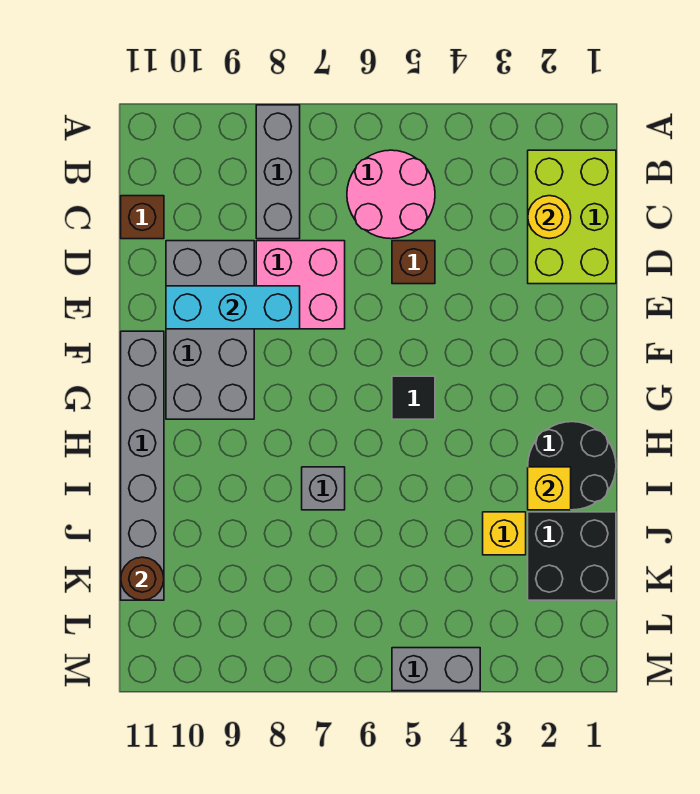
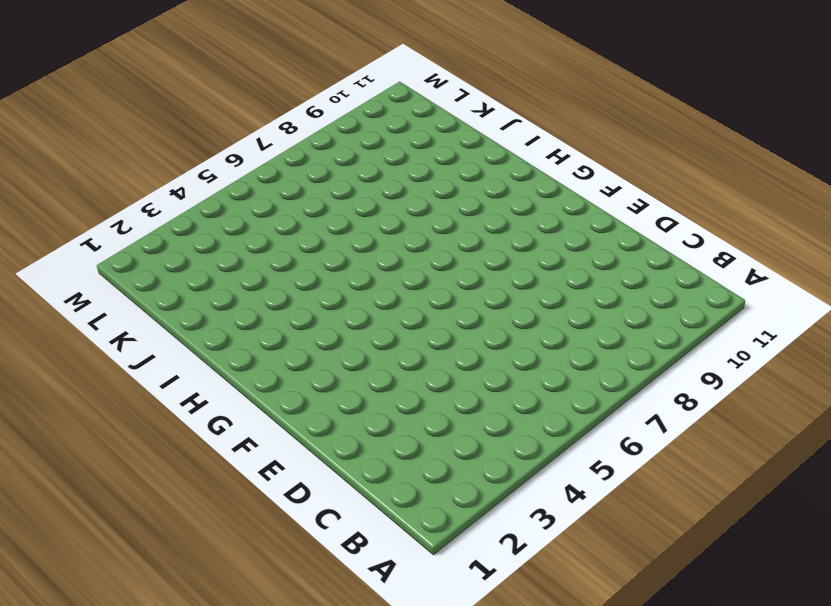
none -> grey brick A8:C8 level 1
none -> lime brick B1:D2 level 1
none -> pink round brick B5:C6 level 1

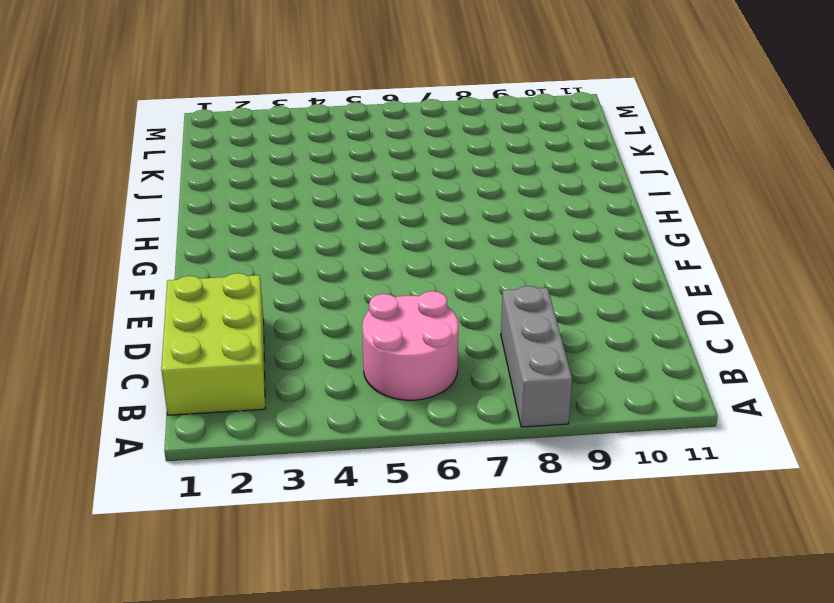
none -> brown brick C11 level 1
none -> brown brick D5 level 1
none -> pink brick D7:E8 level 1

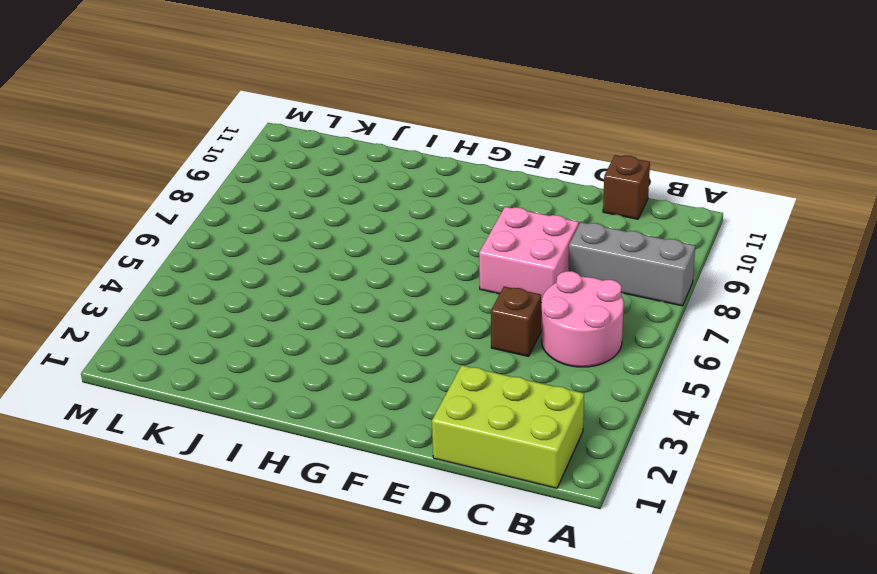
none -> grey brick D9:G10 level 1
none -> grey brick F11:K11 level 1
none -> black tile G5 level 1

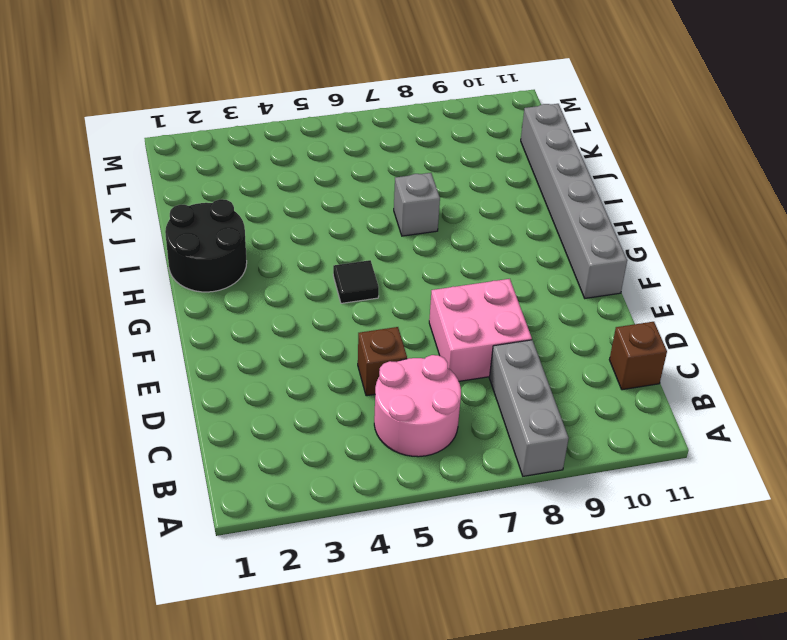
none -> lime brick B1:D2 level 1
none -> grey brick D9:G10 level 1
none -> black brick J1:K2 level 1

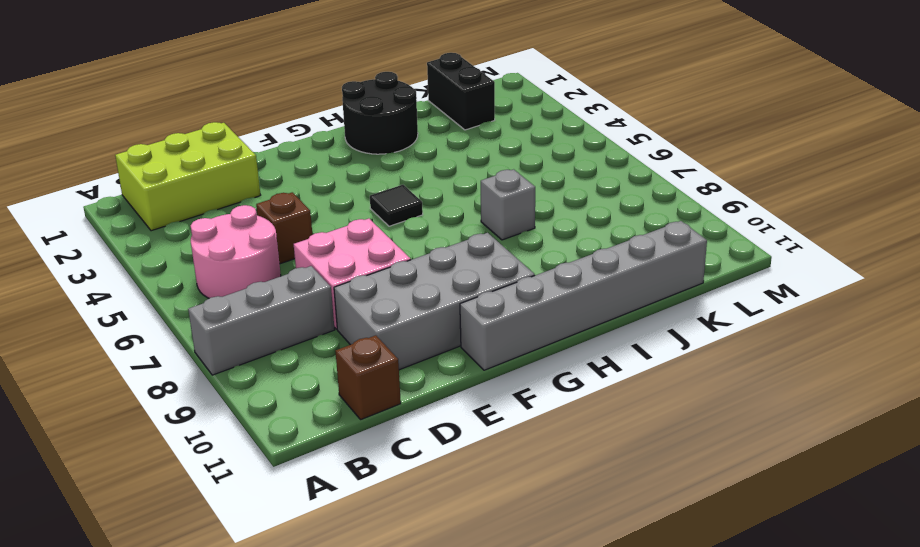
black brick K1:K2 level 1 -> black brick J1:K2 level 1
none -> yellow brick J3 level 1
none -> grey brick M4:M5 level 1
none -> yellow round brick C2 level 2

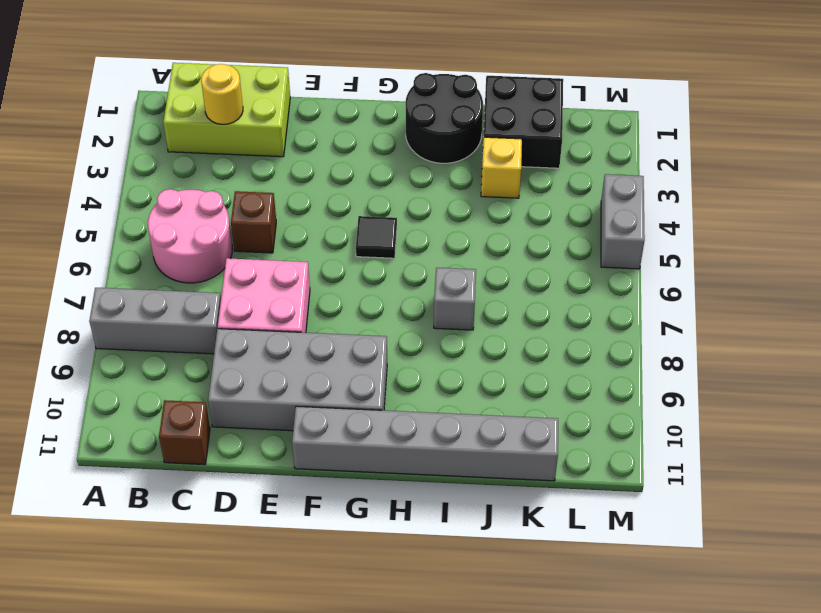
none -> cyan brick E8:E10 level 2
none -> yellow brick I2 level 2
none -> brown round brick K11 level 2

